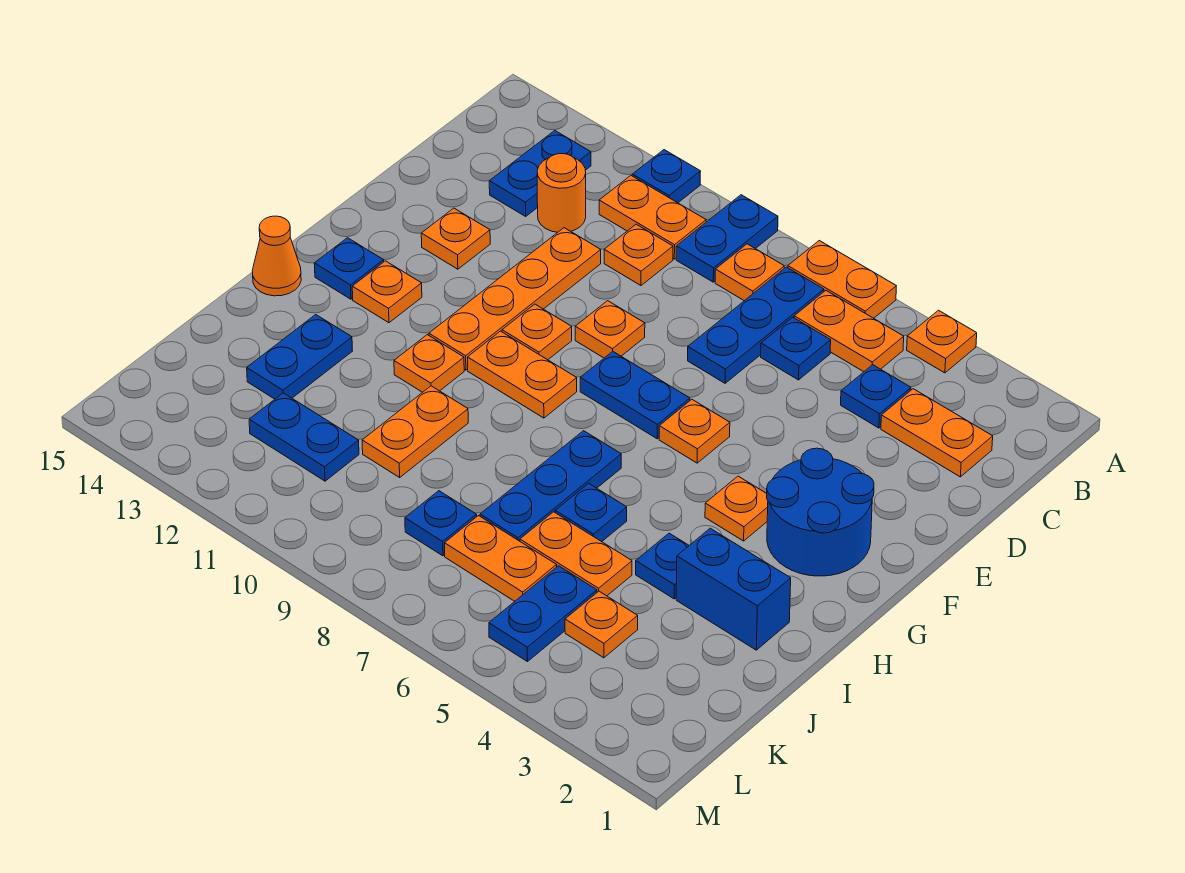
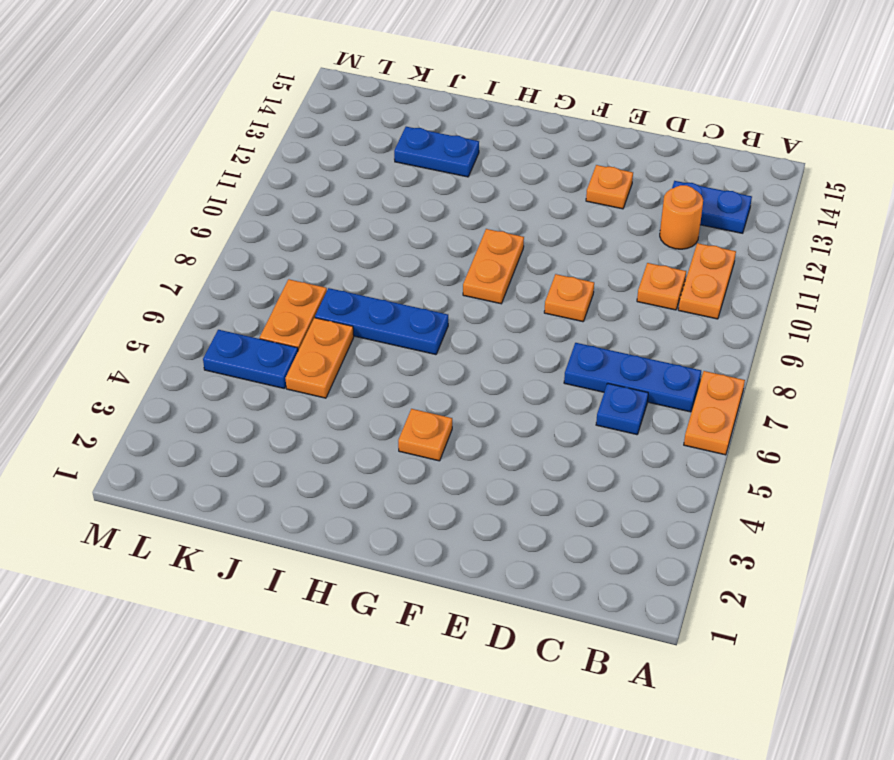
none -> orange plate A4 level 1
none -> blue plate A9:B9 level 1
none -> blue plate A11 level 1
none -> orange plate B5:B6 level 1

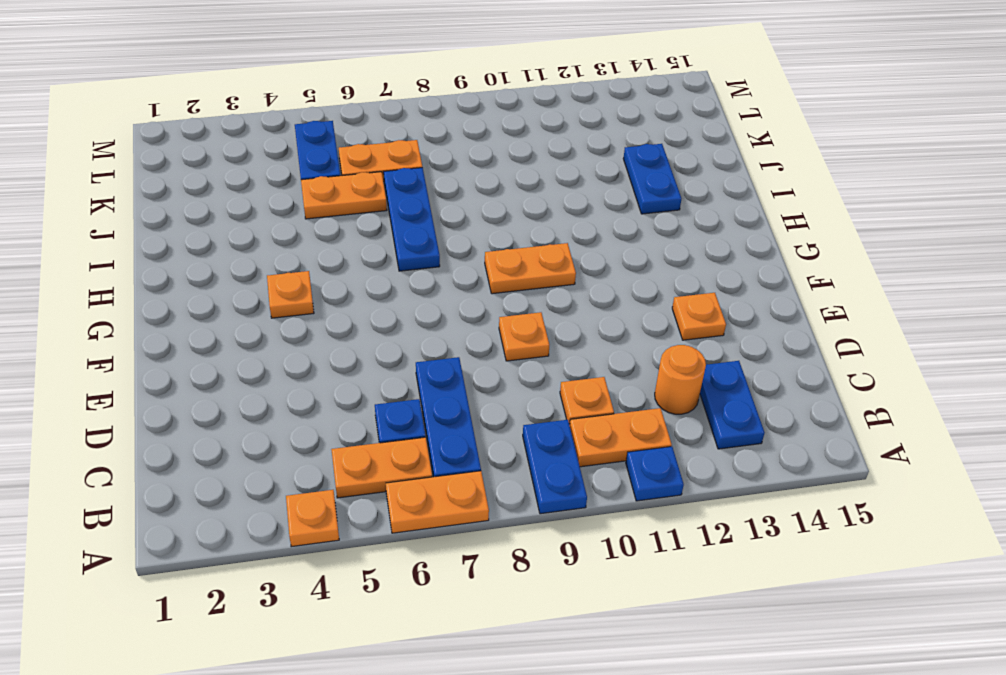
none -> orange plate B8 level 1
none -> orange plate C2:C3 level 1
none -> blue plate C4 level 1
none -> orange plate D11:G11 level 1

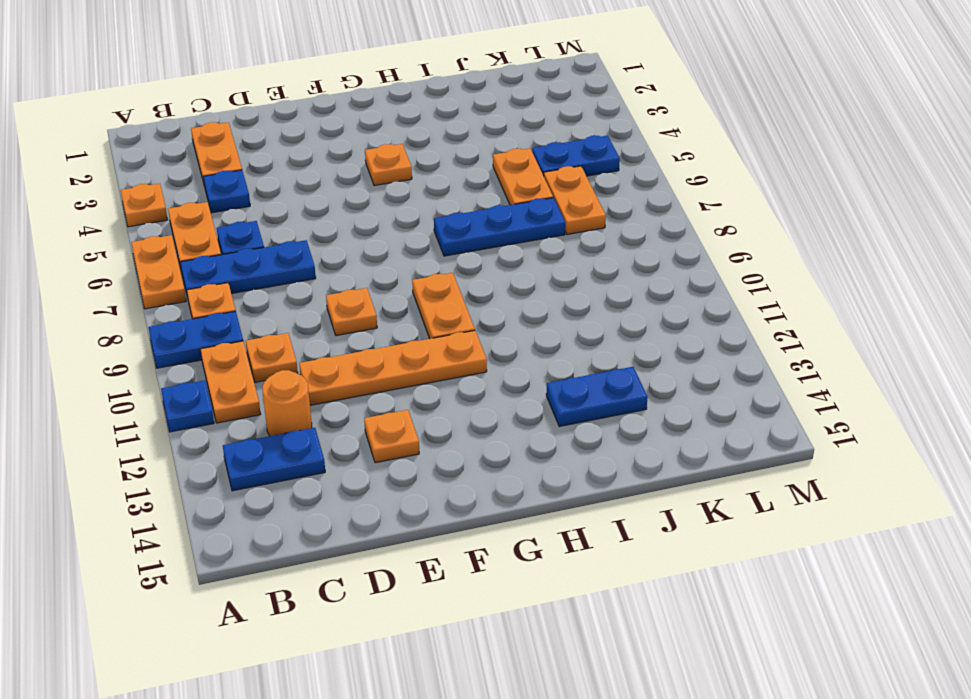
none -> blue round brick F2:G3 level 1
none -> orange plate F6 level 1
none -> blue plate F7:F8 level 1
none -> orange plate F10 level 1

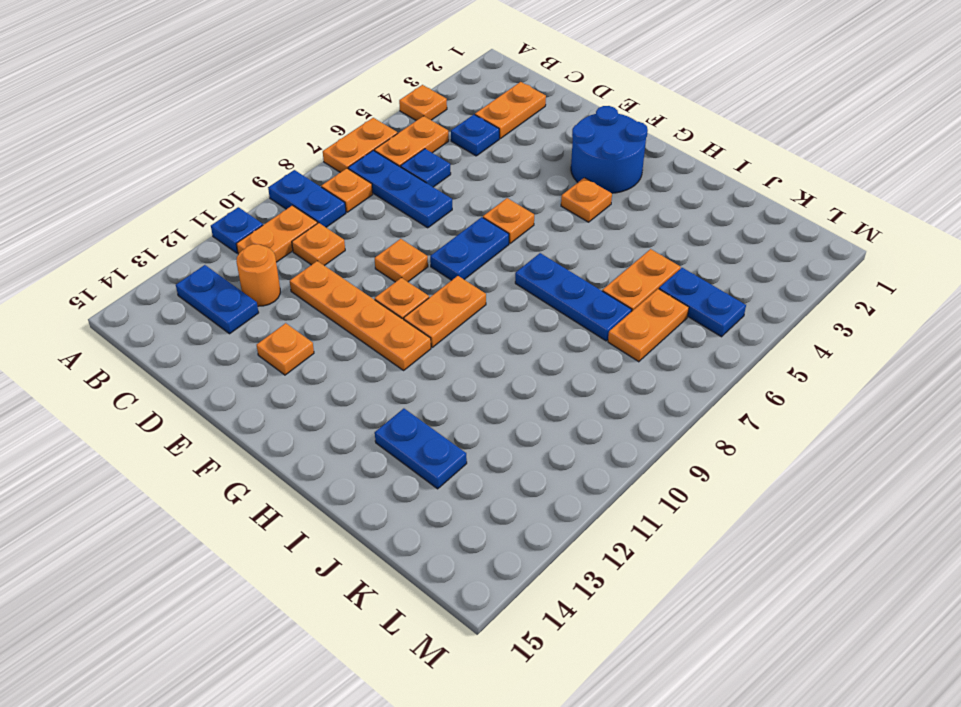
none -> orange plate G13 level 1
none -> blue plate G14 level 1
none -> orange plate H11 level 1
none -> orange cone H15 level 1

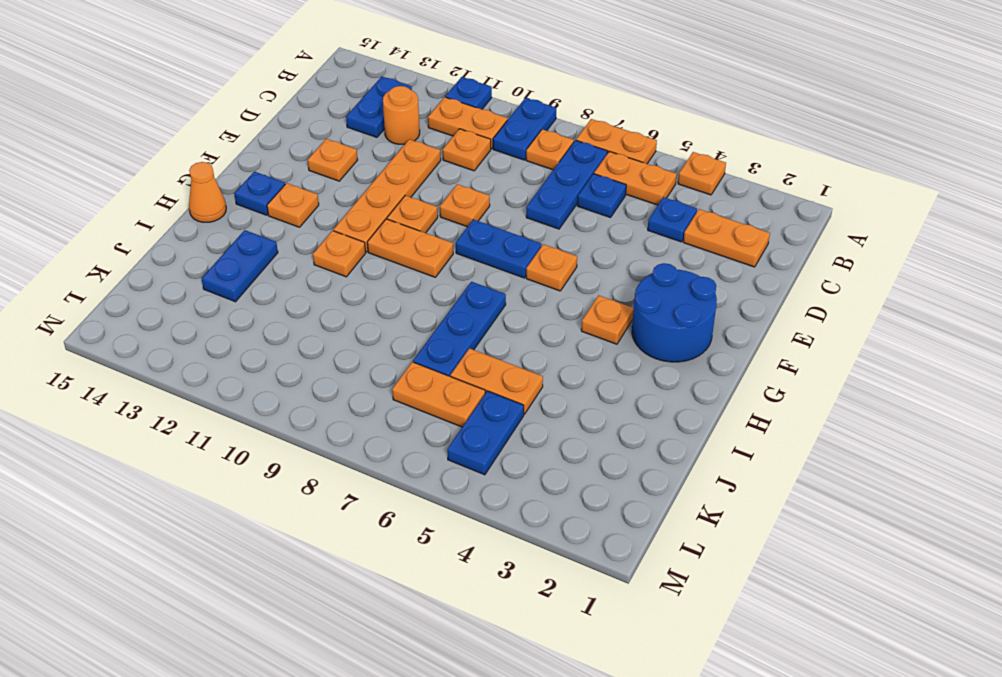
none -> blue brick I2:I3 level 1
none -> blue plate I4 level 1
none -> blue plate I6 level 1
none -> orange plate I10:J10 level 1

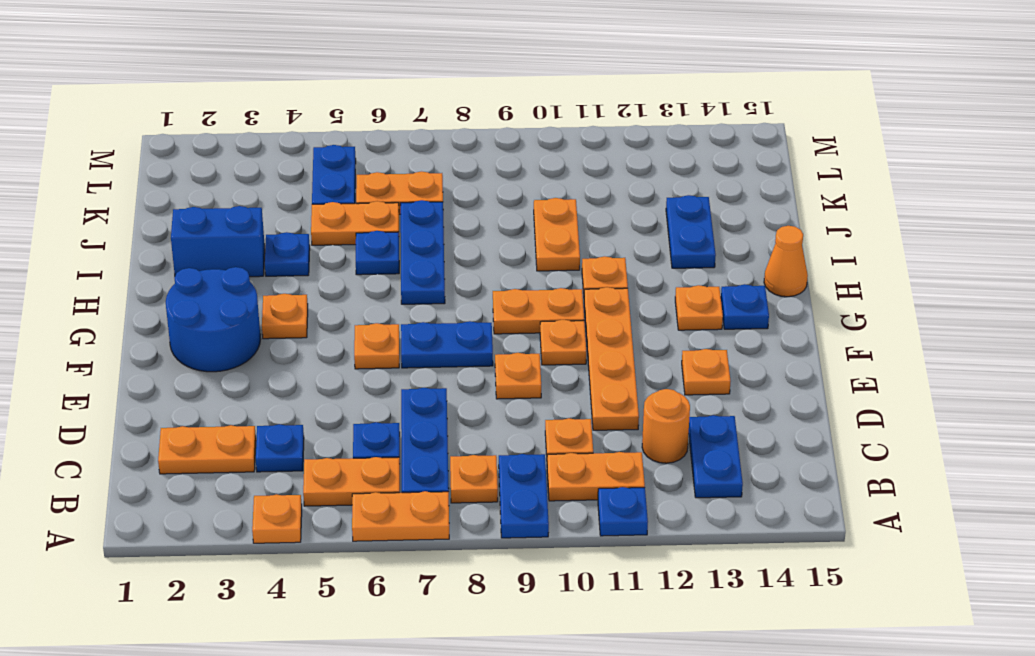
none -> orange plate K4 level 1
none -> blue plate K8 level 1
none -> blue plate K11:K12 level 1

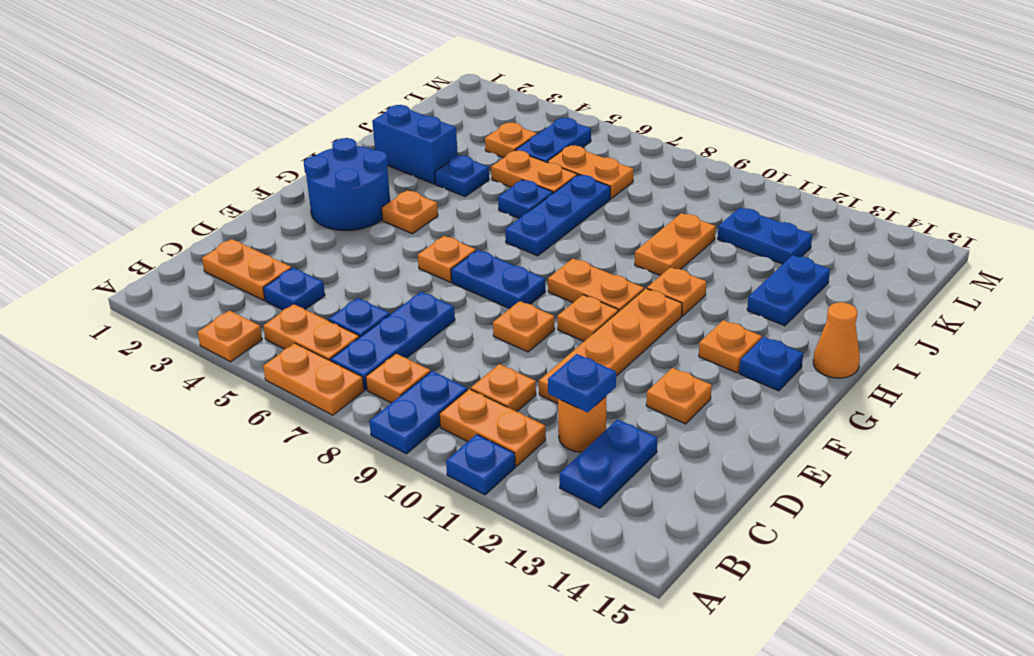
blue plate C12 level 2 -> blue plate K8 level 1

